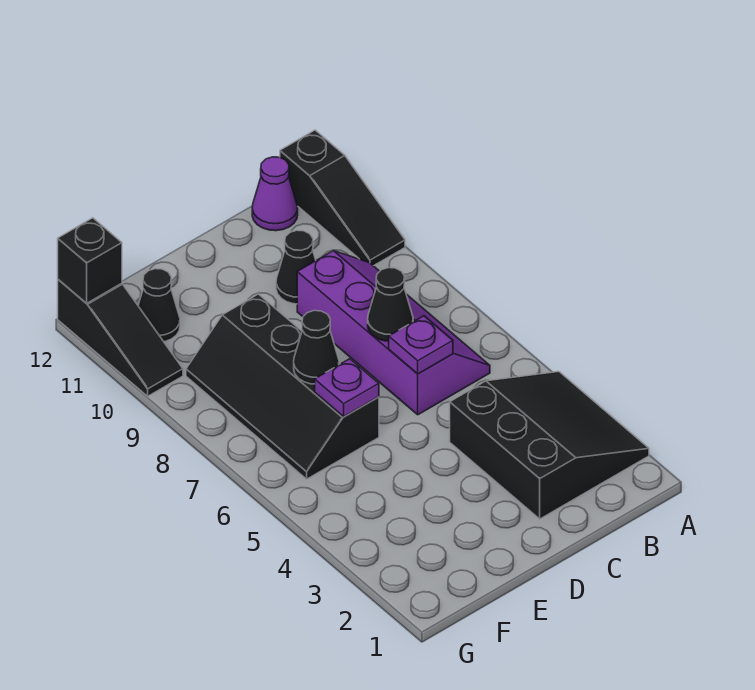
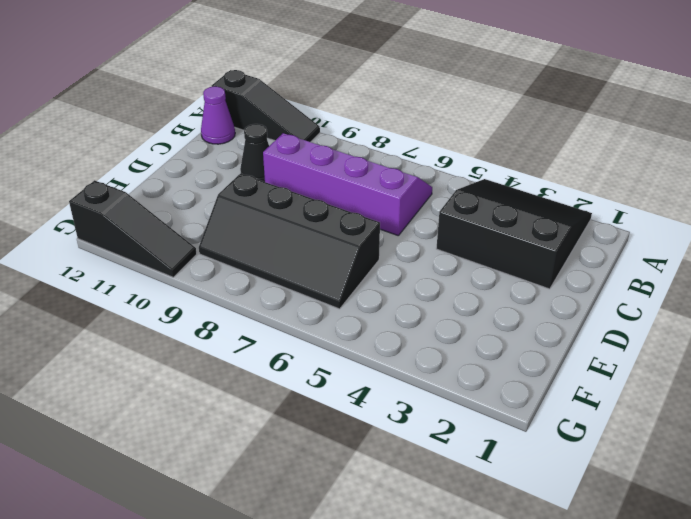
none -> black cone F11 level 1
none -> purple plate C6 level 2
none -> black cone C7 level 2

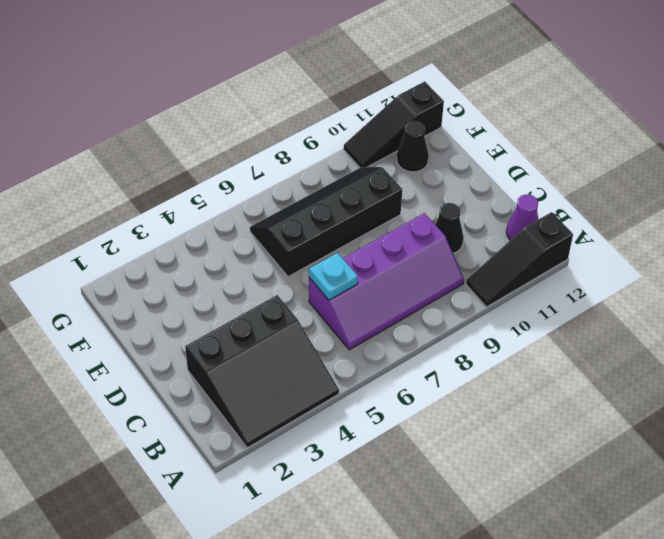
cyan plate C6 level 2 -> purple plate C6 level 2
none -> black cone C7 level 2
none -> purple plate E6 level 2
none -> black cone E7 level 2

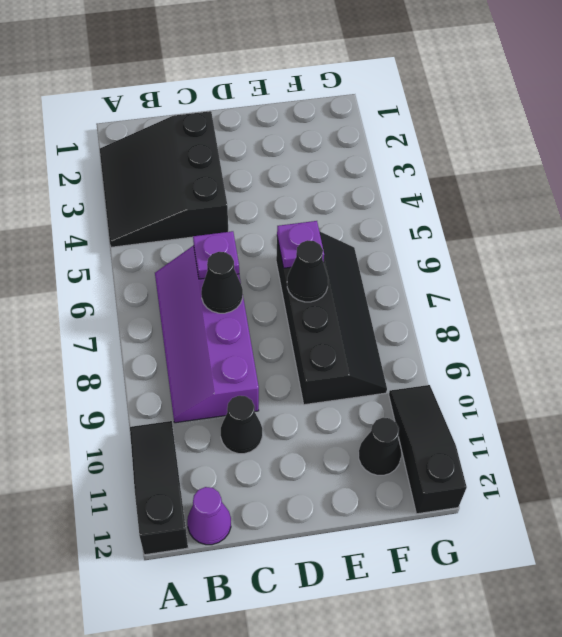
none -> black brick G12 level 2

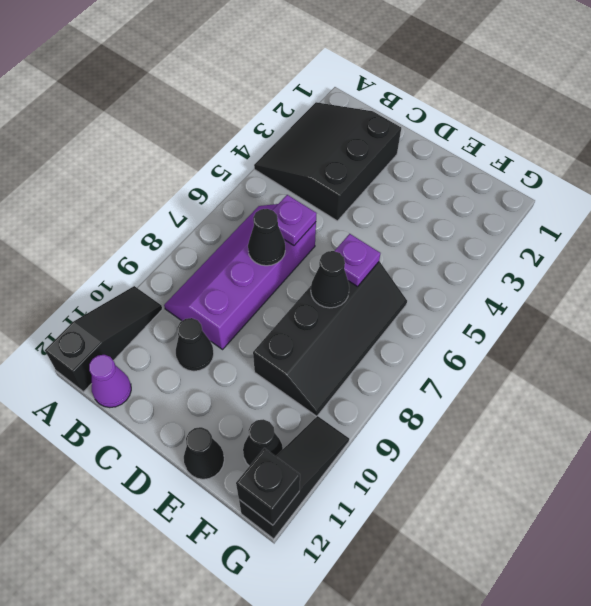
black cone E12 level 1 -> none

